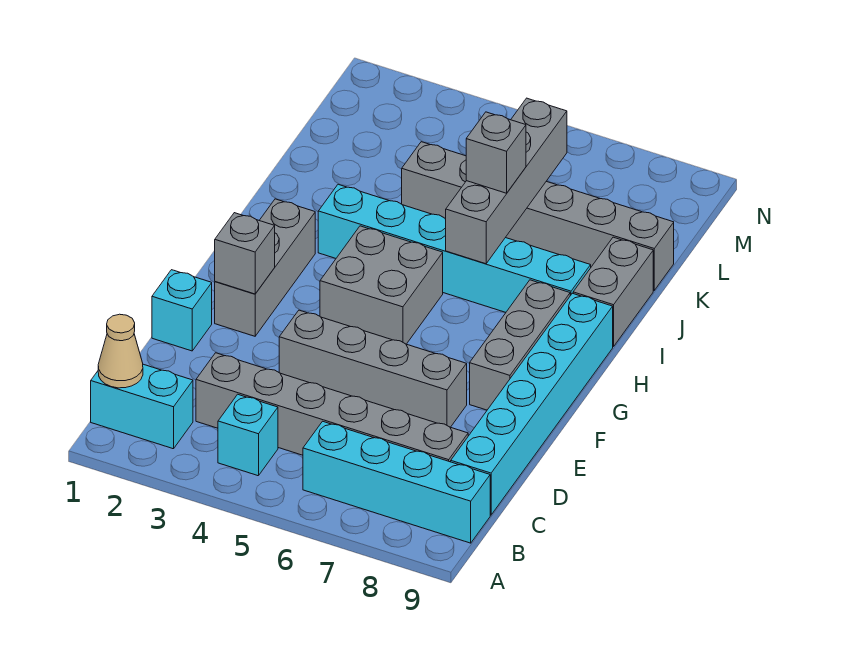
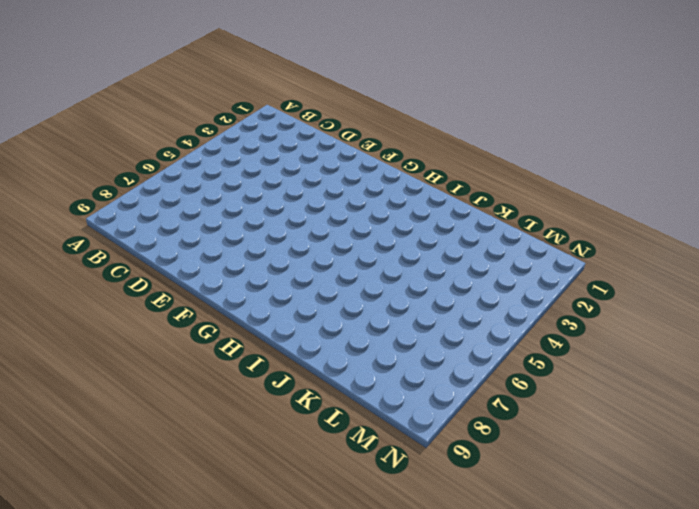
none -> cyan brick B1:B2 level 1
none -> cyan brick B4 level 1
none -> cyan brick B6:B9 level 1

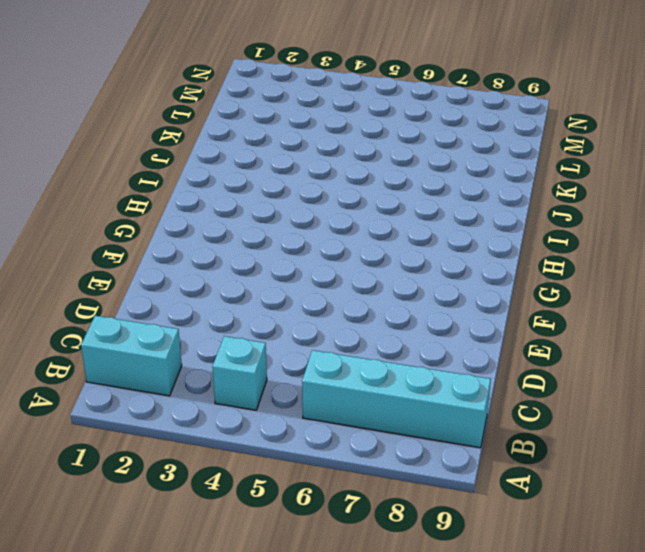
none -> grey brick C3:C8 level 1
none -> cyan brick C9:H9 level 1
none -> cyan brick E1 level 1

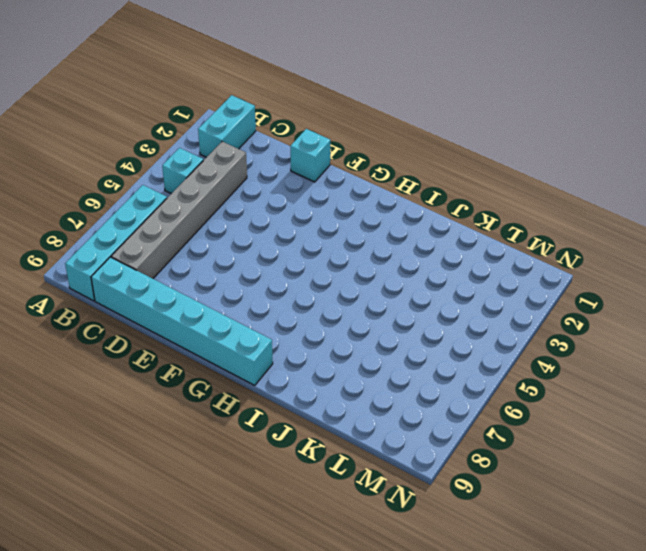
none -> grey brick E4:E7 level 1
none -> grey brick F2:H2 level 1
none -> grey brick F8:H8 level 1

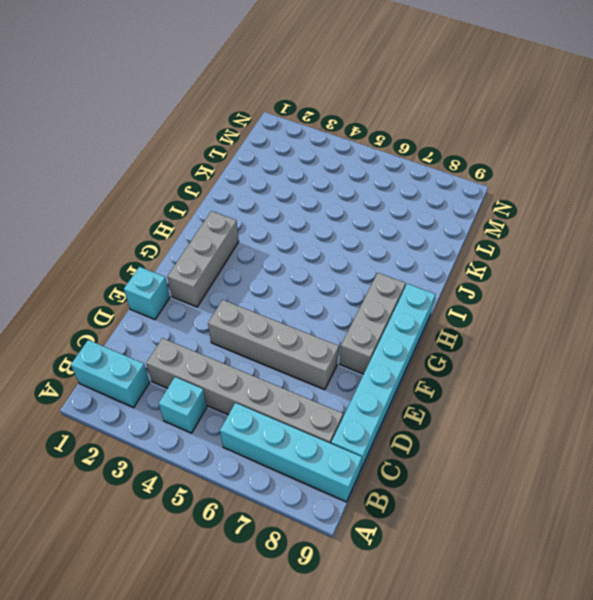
none -> grey brick G4:H5 level 1
none -> cyan brick I3:I8 level 1
none -> grey brick I9:J9 level 1

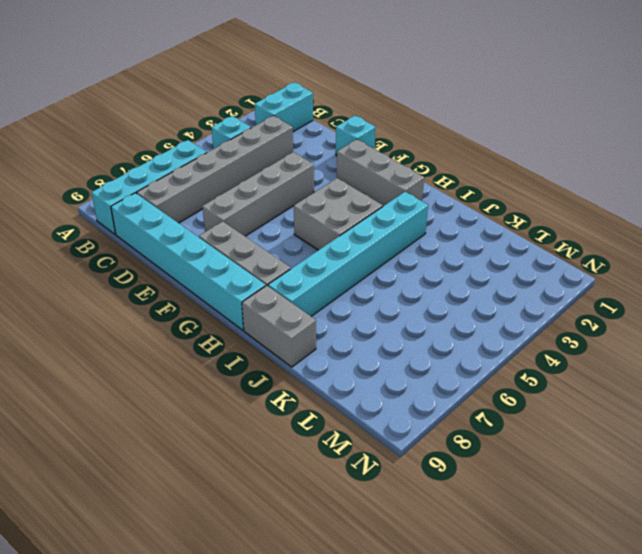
none -> grey brick K4:K9 level 1
none -> tan cone B1 level 2
none -> grey brick F2 level 2

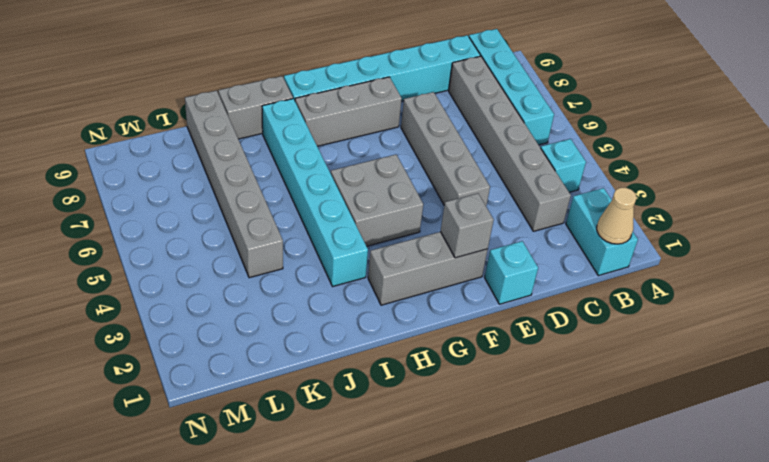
none -> grey brick I6:L6 level 2
none -> grey brick J6 level 3

